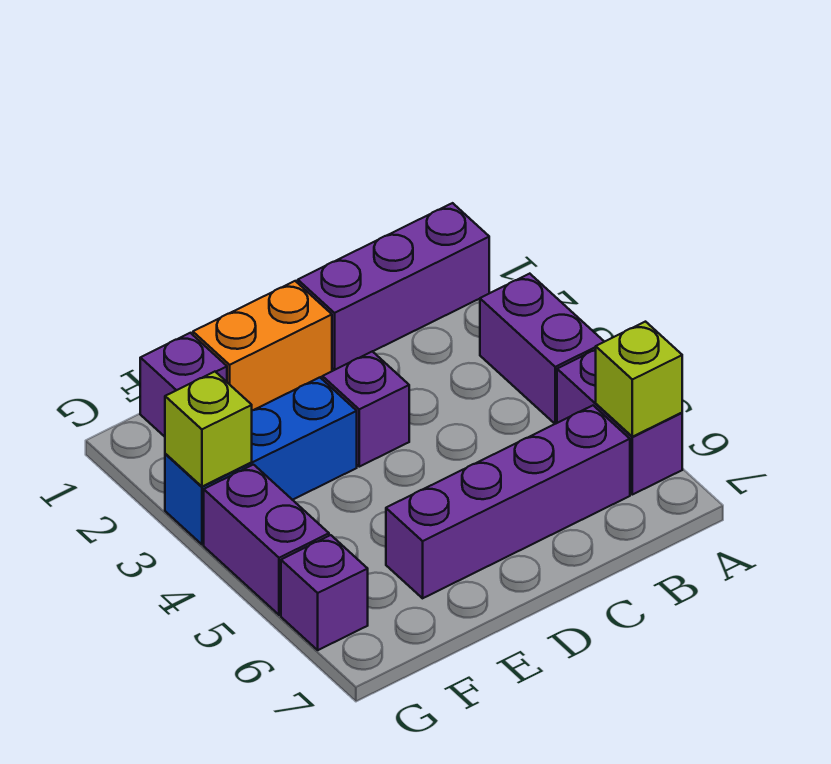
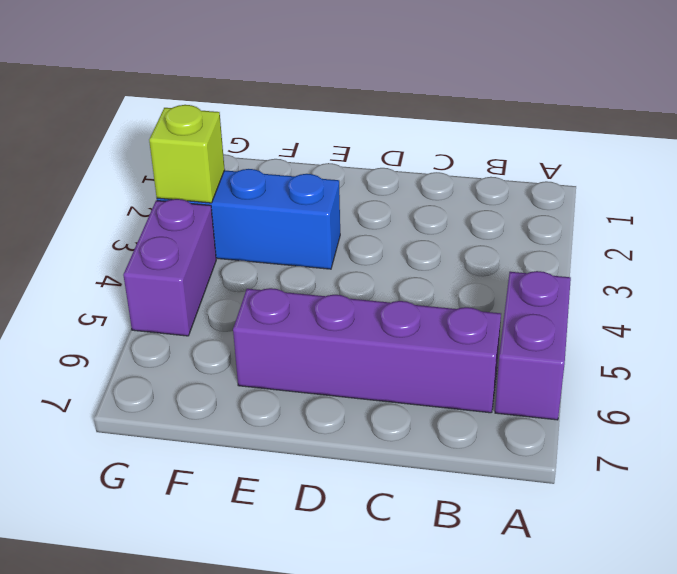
none -> purple brick A1:C1 level 1
none -> purple brick A3:A4 level 1
none -> orange brick D1:E1 level 1

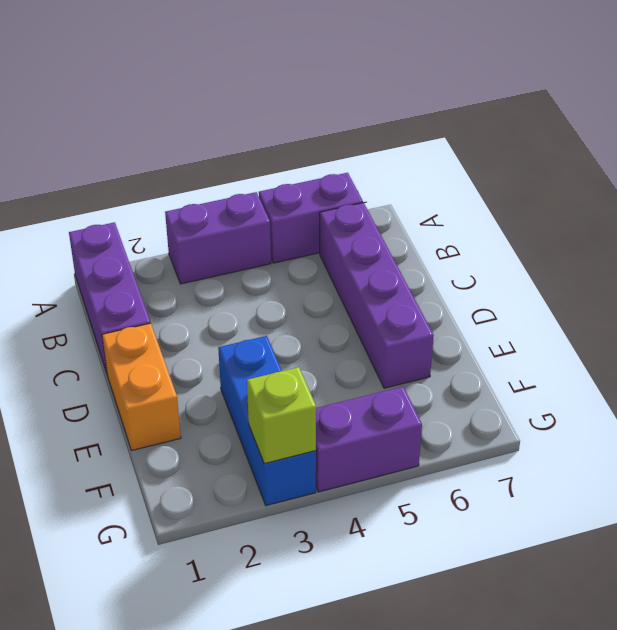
none -> purple brick D3 level 1
none -> purple brick F1 level 1
none -> purple brick G6 level 1

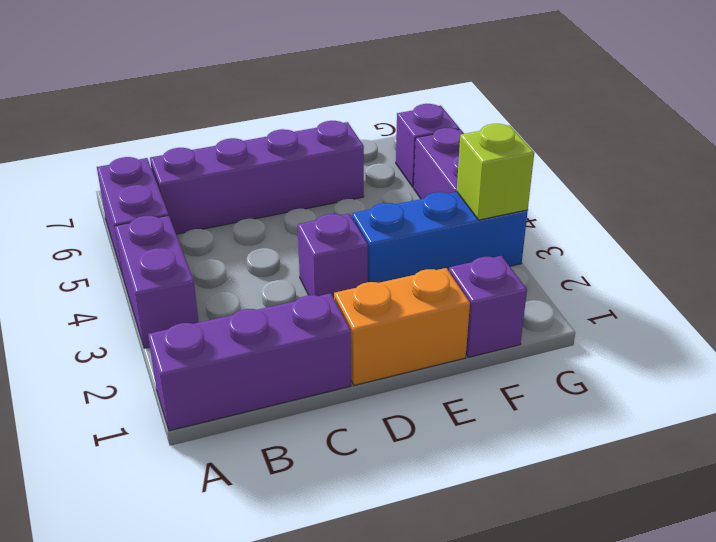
none -> lime brick A6 level 2

